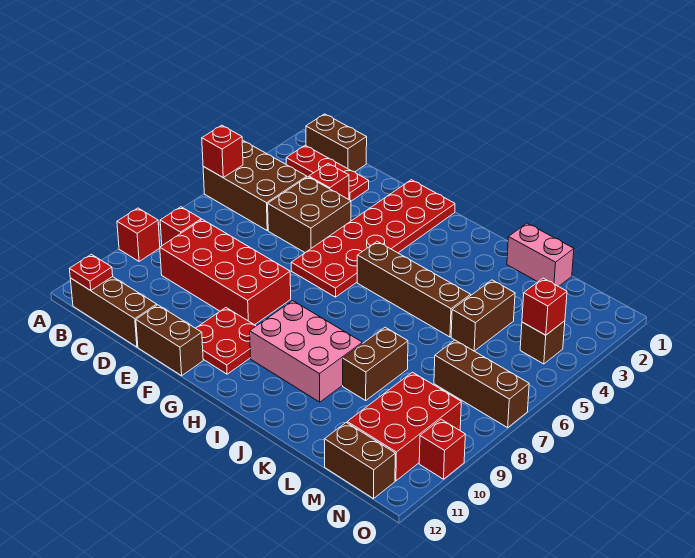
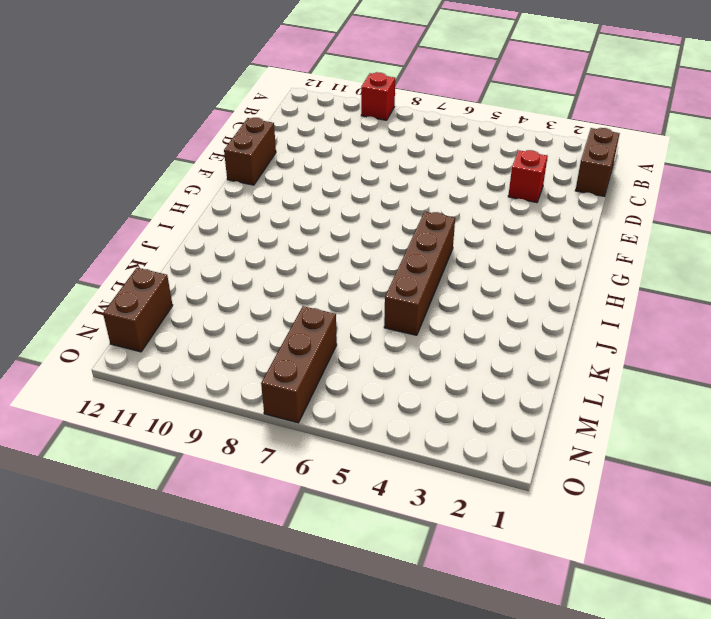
none -> brown brick A4:C5 level 1
none -> red plate B2:D2 level 1
none -> red brick B8 level 1

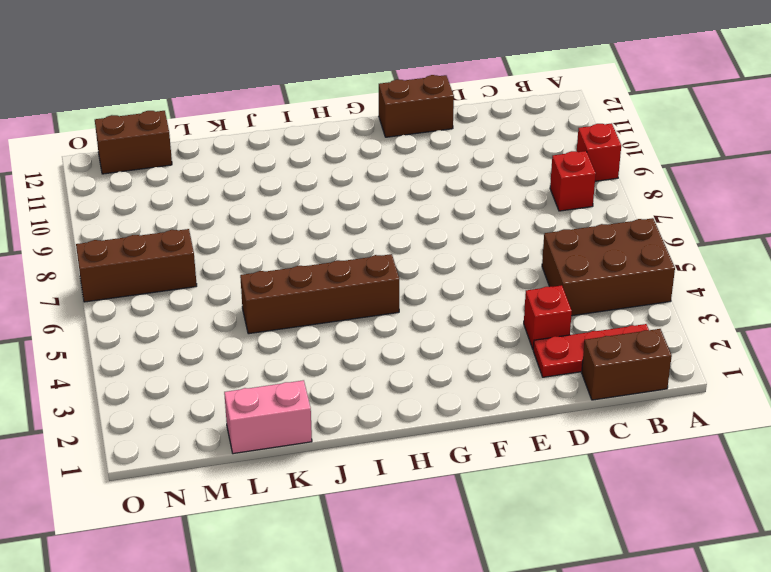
none -> brown brick B12:D12 level 1
none -> red brick C8:F9 level 1
none -> brown brick D4:E5 level 1

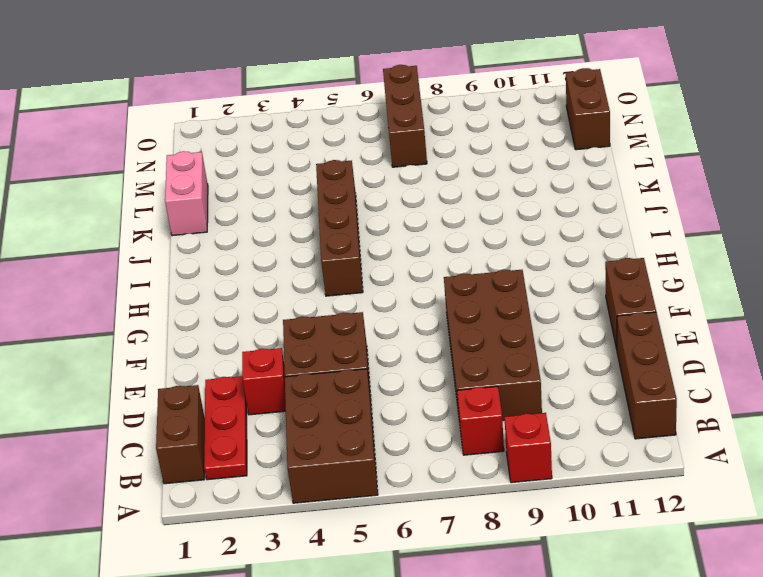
brown brick C8:F9 level 1 -> red brick C8:F9 level 1
none -> red plate F1:G6 level 1
none -> red plate F10:G11 level 1
none -> pink brick H9:J10 level 1

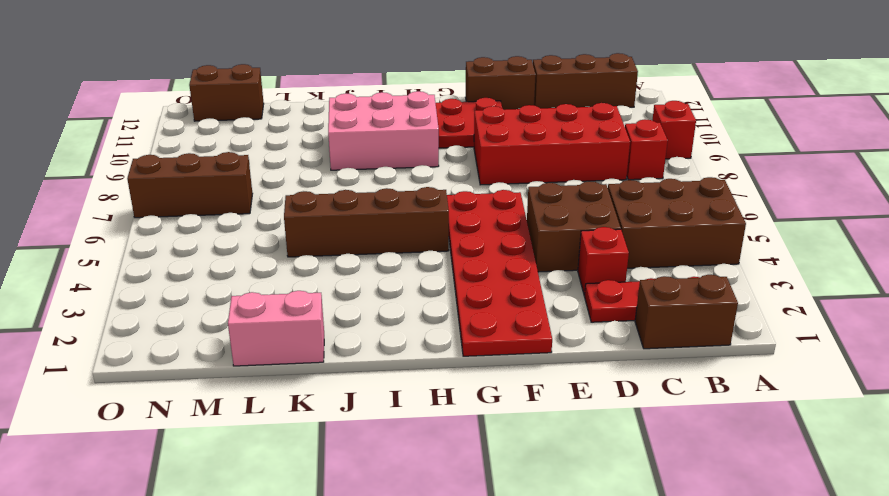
none -> brown brick K8:K9 level 1
none -> brown brick L4:L5 level 1
none -> red brick M9:N11 level 1

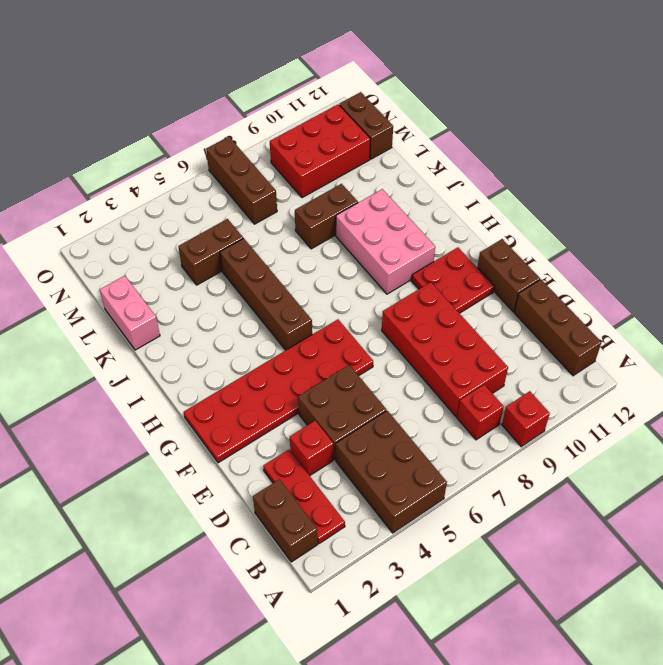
none -> brown brick N4 level 1
none -> red brick O10 level 1
none -> red brick A5 level 2

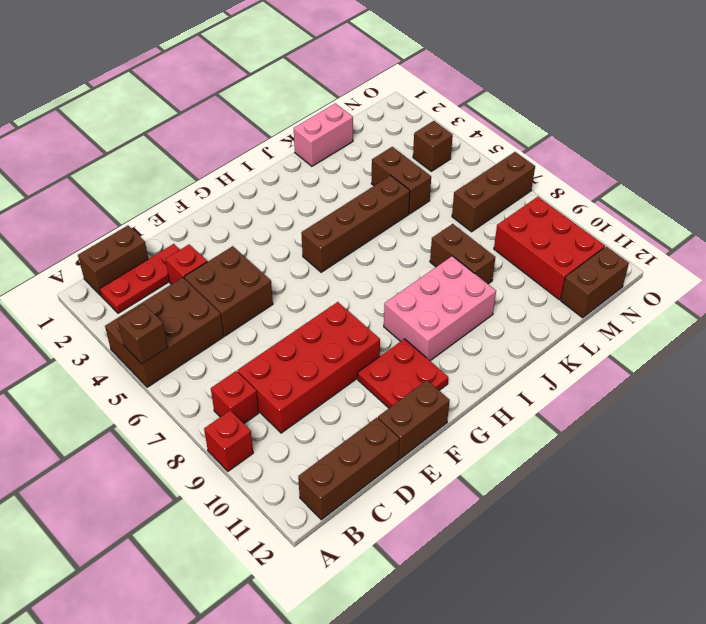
brown brick A5 level 2 -> red brick A5 level 2
none -> red plate F1:G6 level 1
none -> red brick O10 level 1
none -> red plate B12 level 2

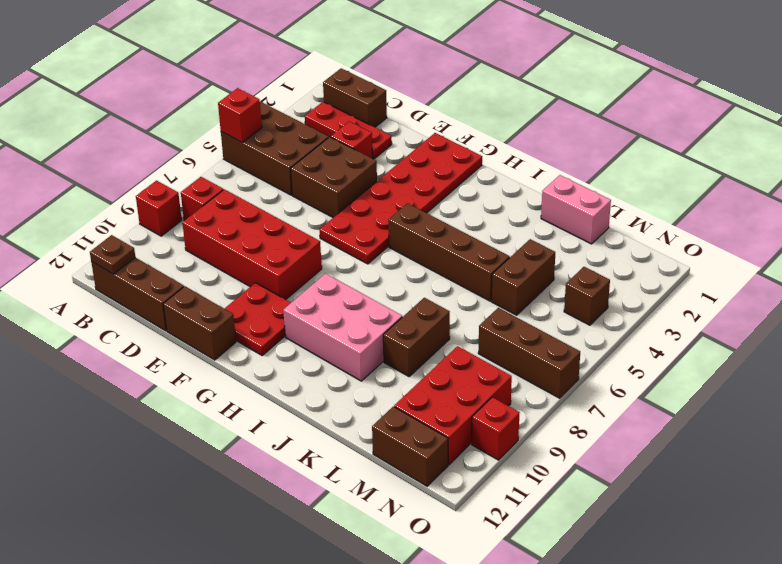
brown plate B12 level 2 -> red plate B12 level 2
none -> red brick N4 level 2

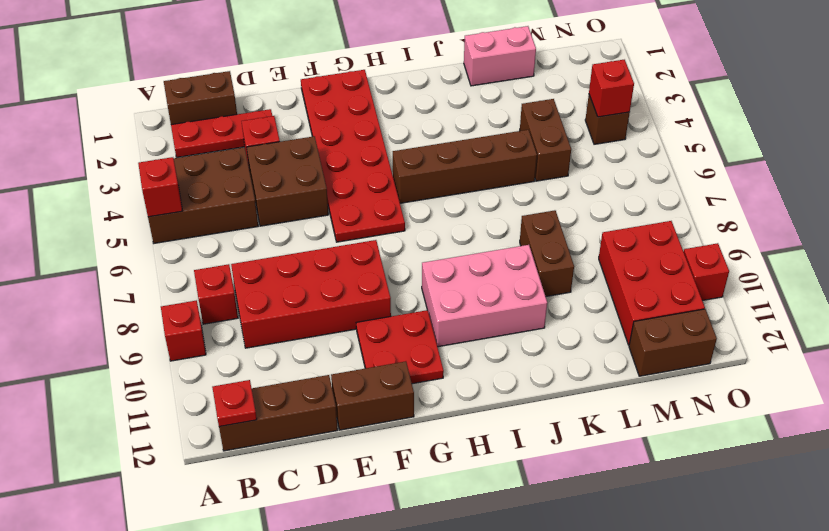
none -> brown brick M7:O7 level 1

